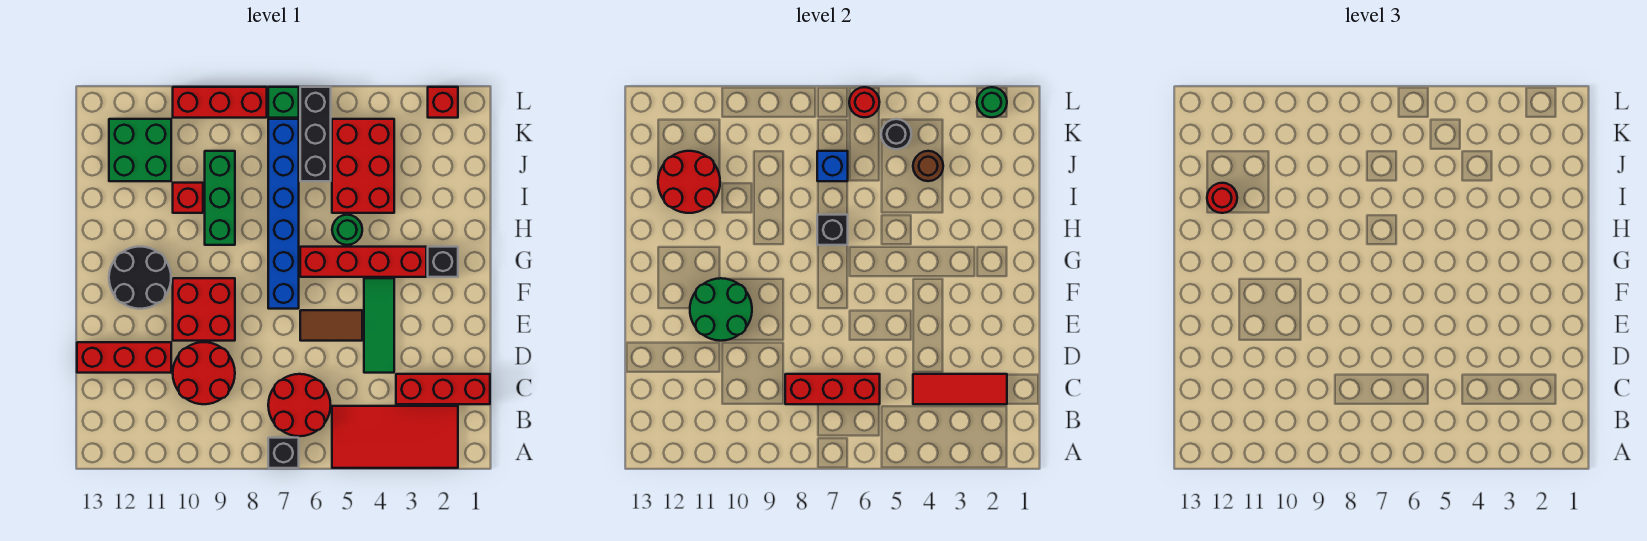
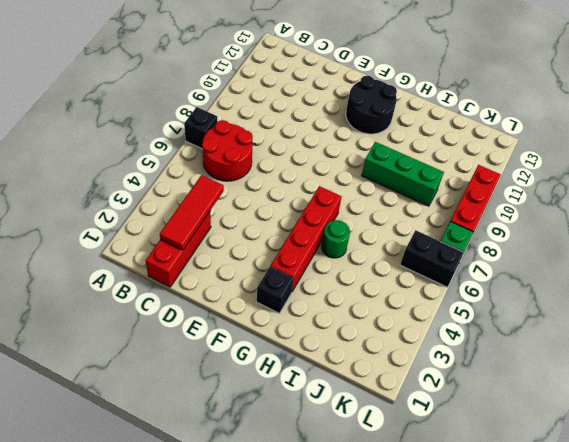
black brick K6:L6 level 1 -> black brick J6:L6 level 1
none -> red tile A2:B5 level 1
none -> red round brick C9:D10 level 1
none -> green tile D4:F4 level 1
none -> red brick D11:D13 level 1

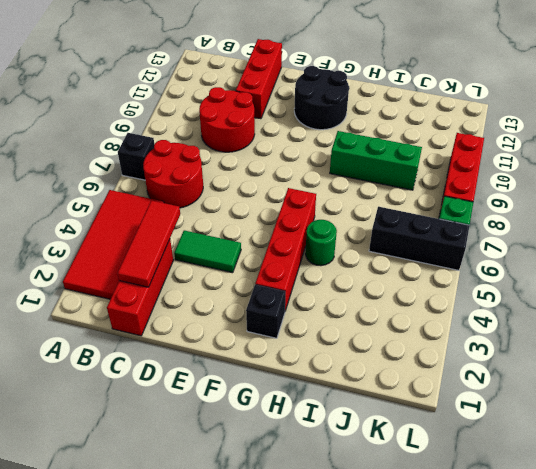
green tile D4:E4 level 1 -> green tile D4:F4 level 1
none -> brown tile E5:E6 level 1
none -> red brick E9:F10 level 1
none -> blue brick F7:K7 level 1
none -> red brick I4:K5 level 1

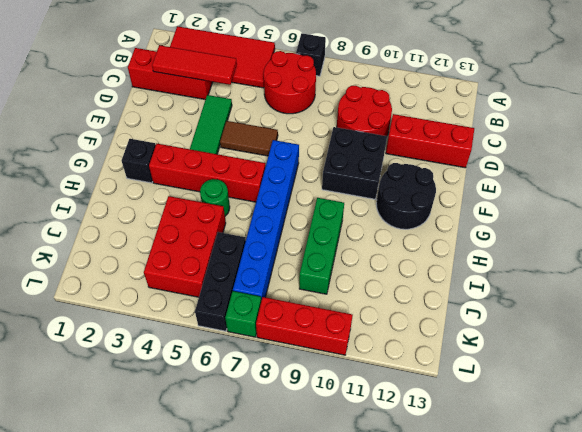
black brick E9:F10 level 1 -> red brick E9:F10 level 1
none -> red brick I10 level 1
none -> green brick J11:K12 level 1
none -> red brick L2 level 1
none -> red brick C6:C8 level 2

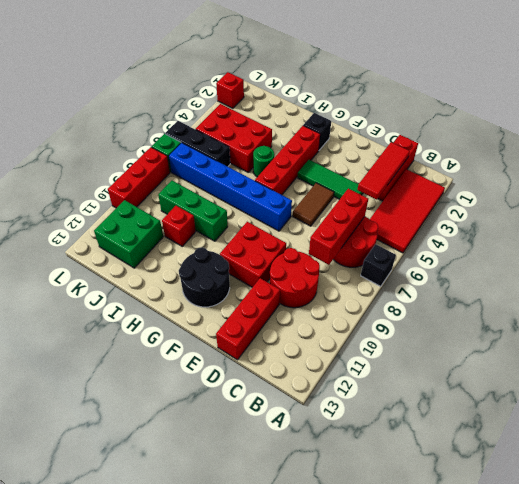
none -> green round brick E10:F11 level 2
none -> black brick H7 level 2
none -> red round brick I11:J12 level 2
none -> brown round brick J4 level 2

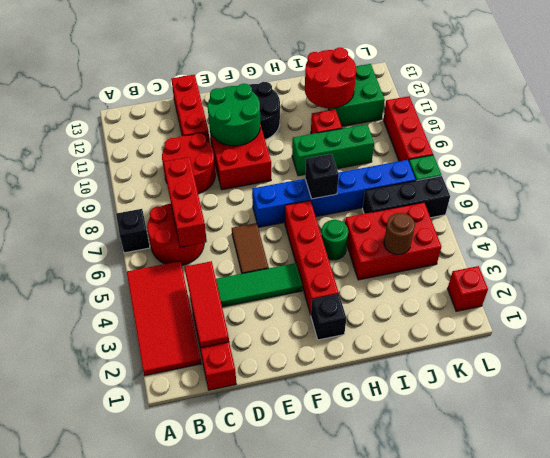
none -> blue brick J7 level 2
none -> black round brick K5 level 2
none -> green round brick L2 level 2
none -> red round brick L6 level 2

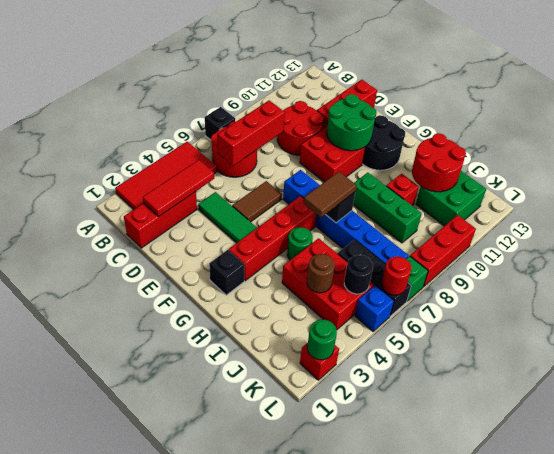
brown tile H6:H7 level 3 -> none
blue brick L5 level 1 -> blue brick J7 level 2
none -> red round brick I12 level 3

